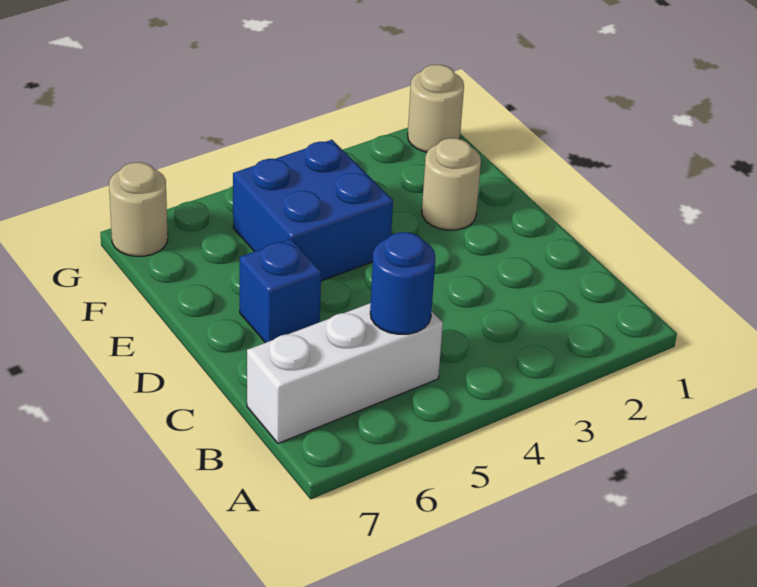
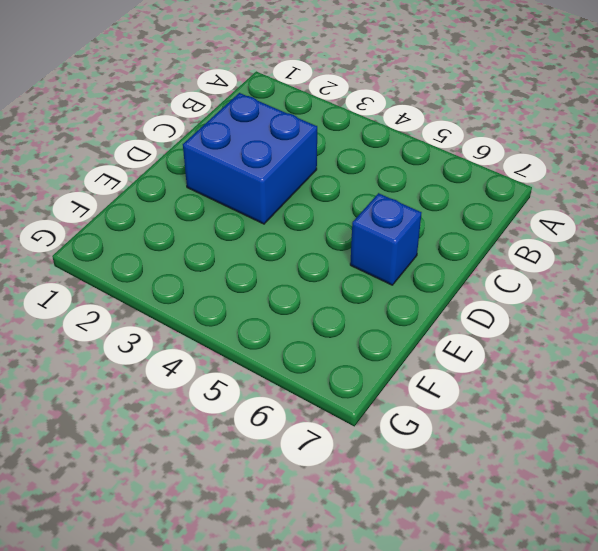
blue brick C2:D3 level 1 -> blue brick E4:F5 level 1
none -> white brick B5:B7 level 1
none -> tan round brick E2 level 1

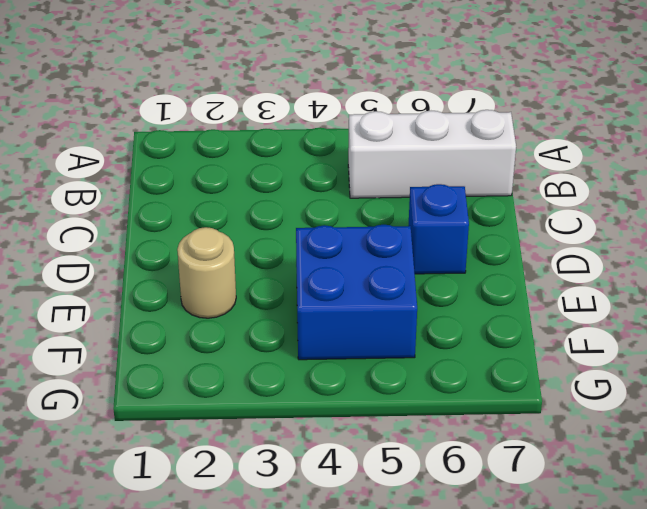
none -> tan round brick G1 level 1
none -> tan round brick G7 level 1

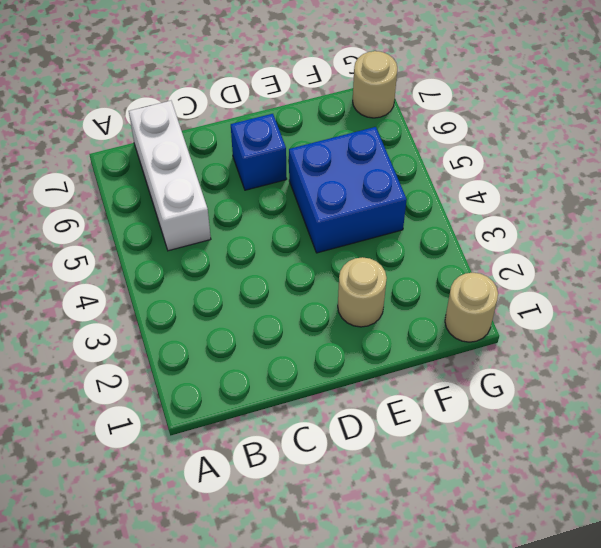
none -> blue round brick B5 level 2

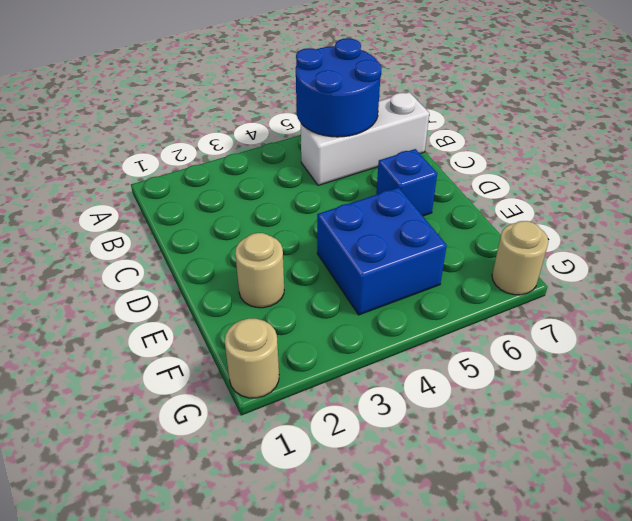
blue round brick A5:B6 level 2 -> blue round brick B5 level 2

